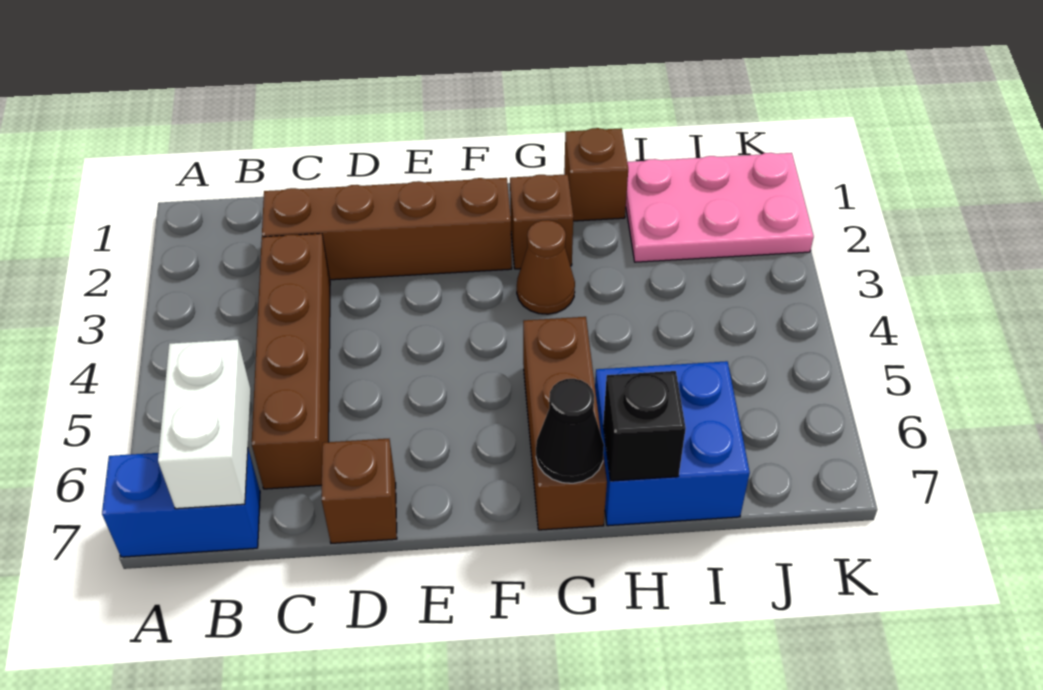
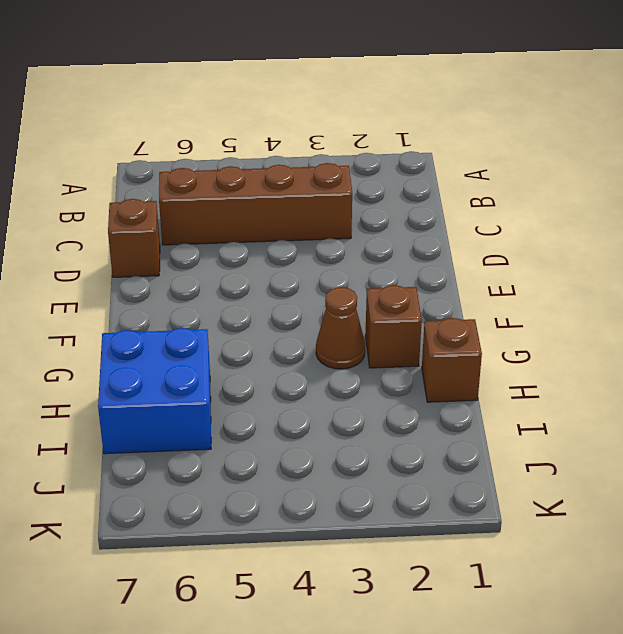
none -> blue brick A7:B7 level 1
none -> brown brick C2:F2 level 1
none -> brown brick G5:G7 level 1

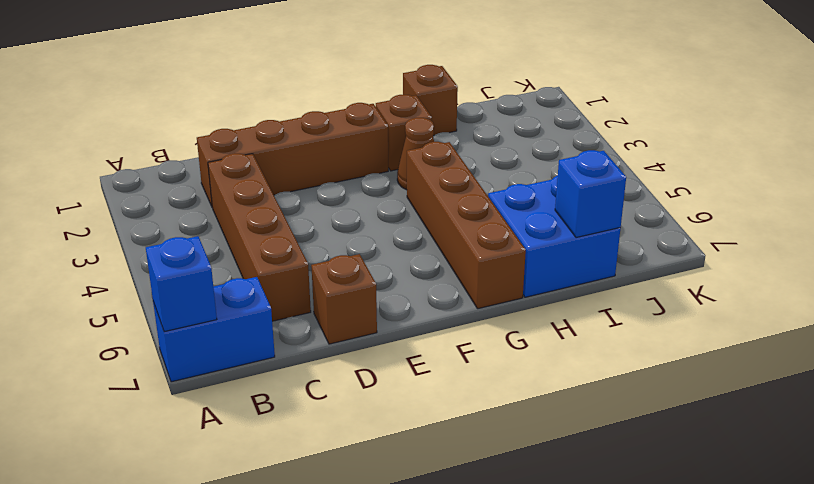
blue brick A7 level 2 -> none
brown brick G4:G7 level 1 -> brown brick G5:G7 level 1
blue brick I7 level 2 -> none
none -> pink plate I1:K2 level 1
none -> white brick B6:B7 level 2
none -> black cone G7 level 2

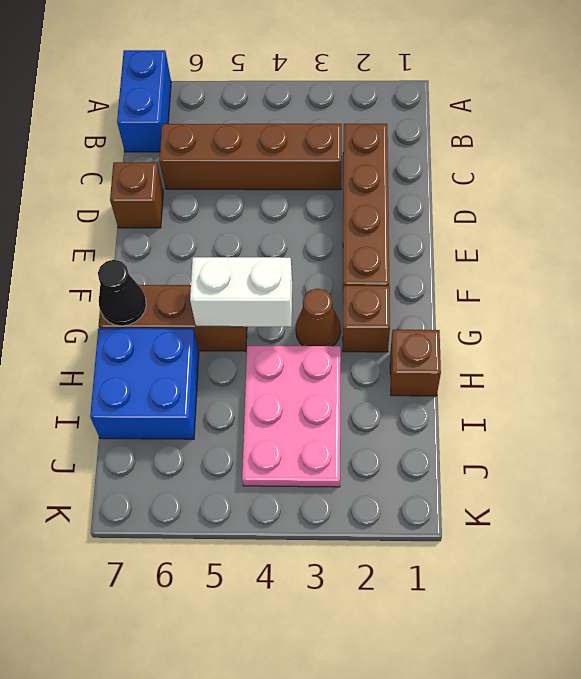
white brick G4:G5 level 2 -> white brick B6:B7 level 2
pink plate H3:J4 level 1 -> pink plate I1:K2 level 1
none -> black brick H7 level 2

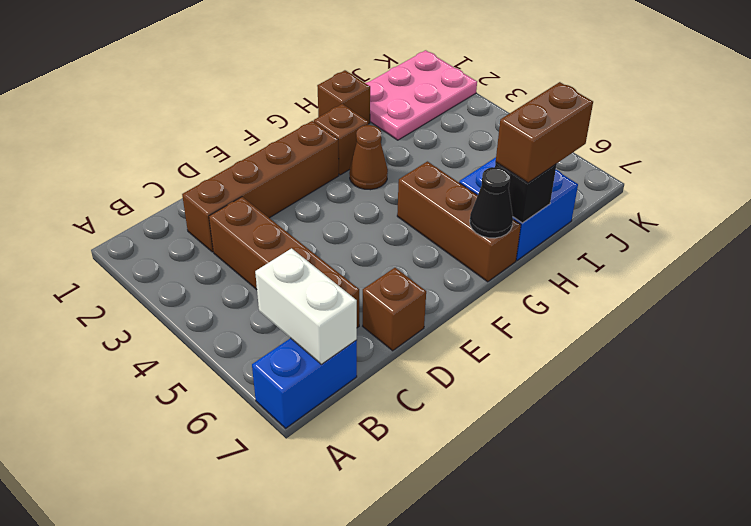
brown brick H7:I7 level 3 -> none

